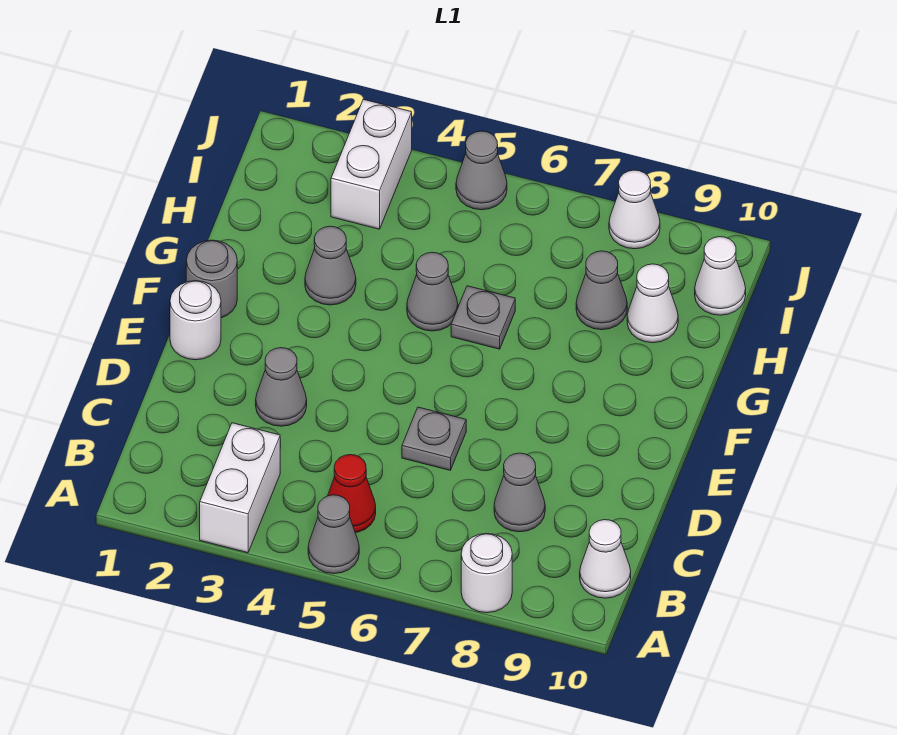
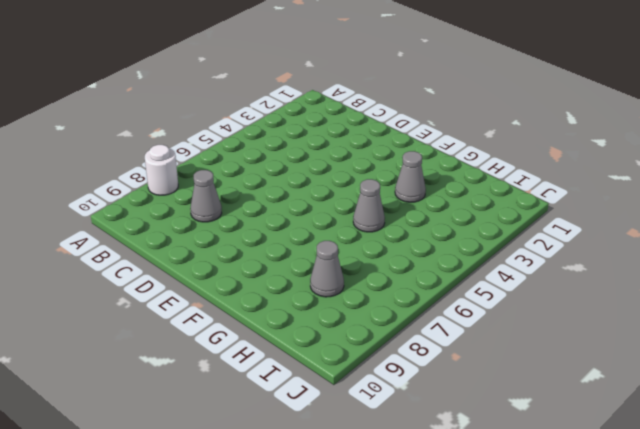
none -> white brick A3:B3 level 1
none -> grey cone A5 level 1
none -> red cone B5 level 1

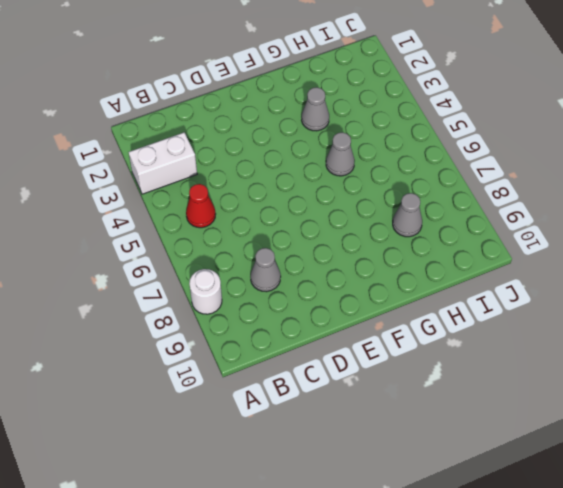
none -> grey cone A5 level 1
none -> white cone B10 level 1
none -> grey cone D3 level 1

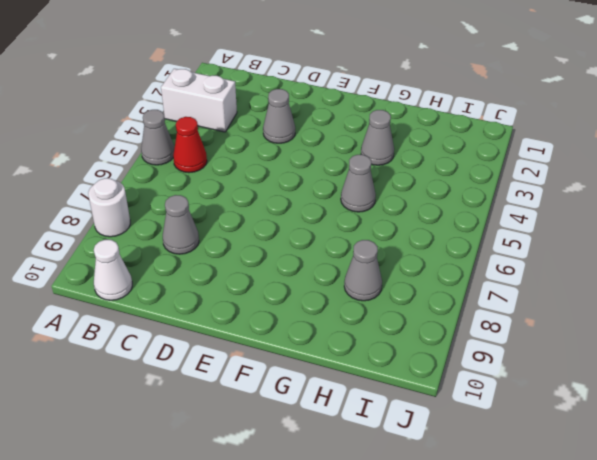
none -> grey plate D6 level 1
none -> white round brick E1 level 1
none -> grey round brick F1 level 1

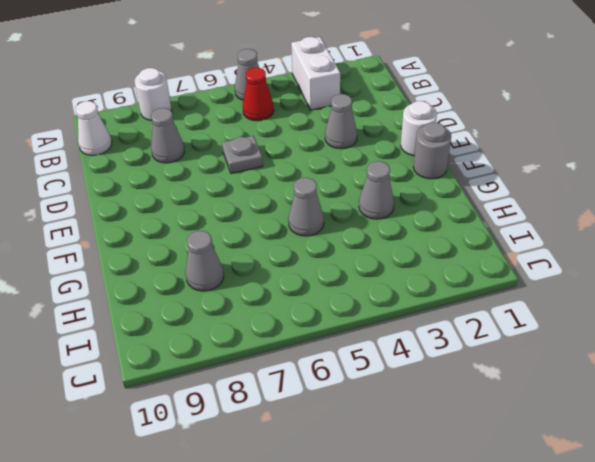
none -> grey plate G6 level 1
none -> white cone H9 level 1
none -> white brick I3:J3 level 1

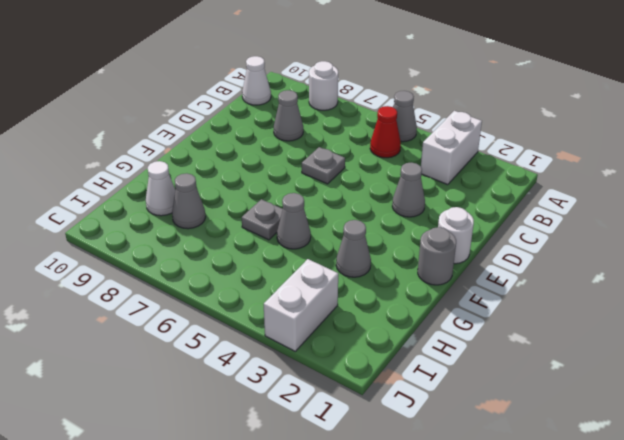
none -> white cone I10 level 1
none -> grey cone J5 level 1
none -> white cone J8 level 1

